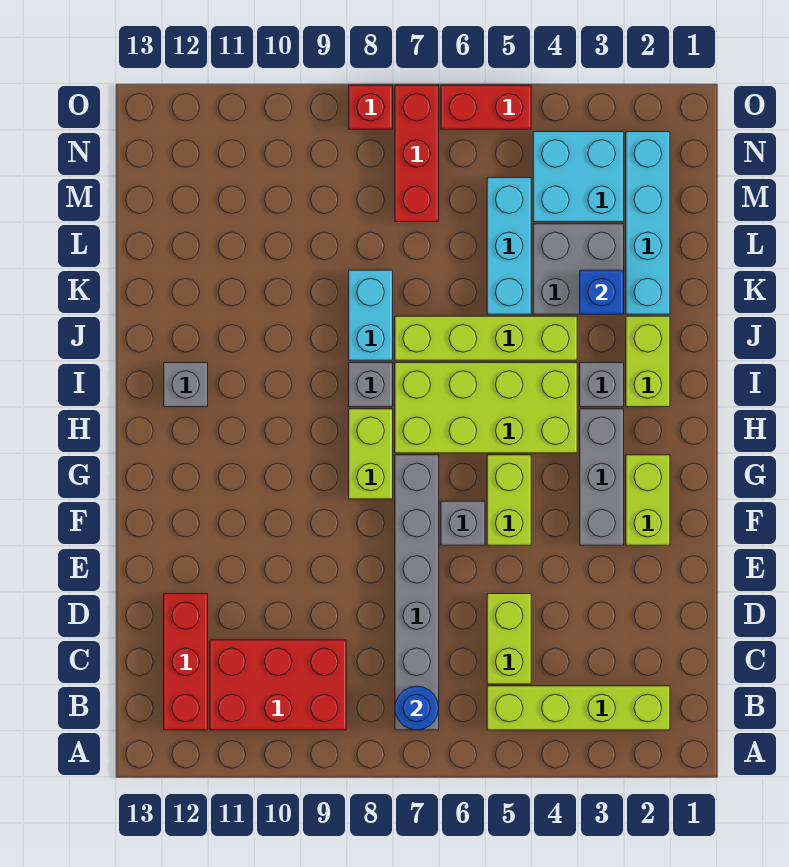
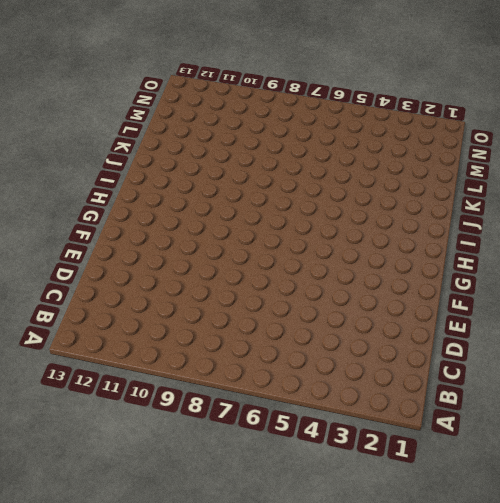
none -> lime brick B2:B5 level 1
none -> grey brick B7:G7 level 1
none -> red brick B9:C11 level 1

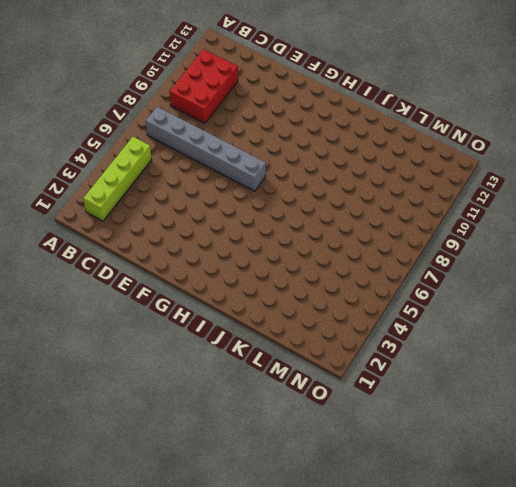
none -> red brick B12:D12 level 1
none -> lime brick C5:D5 level 1
none -> lime brick F2:G2 level 1

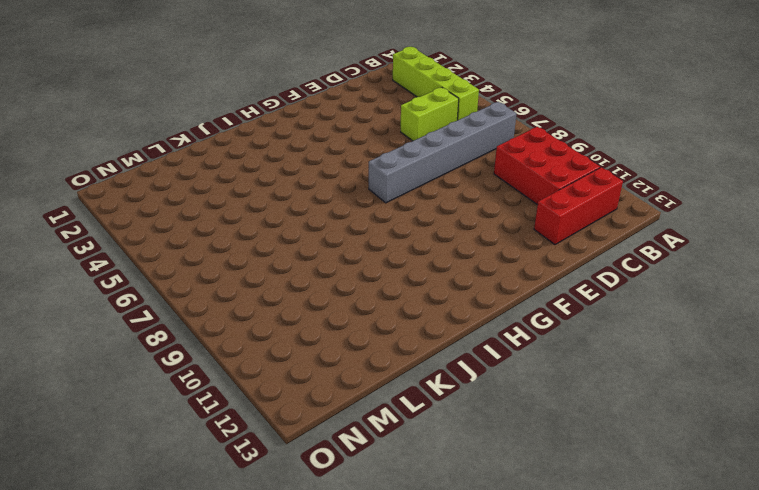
none -> lime brick F2:G2 level 1
none -> grey brick F3:H3 level 1
none -> lime brick F5:G5 level 1

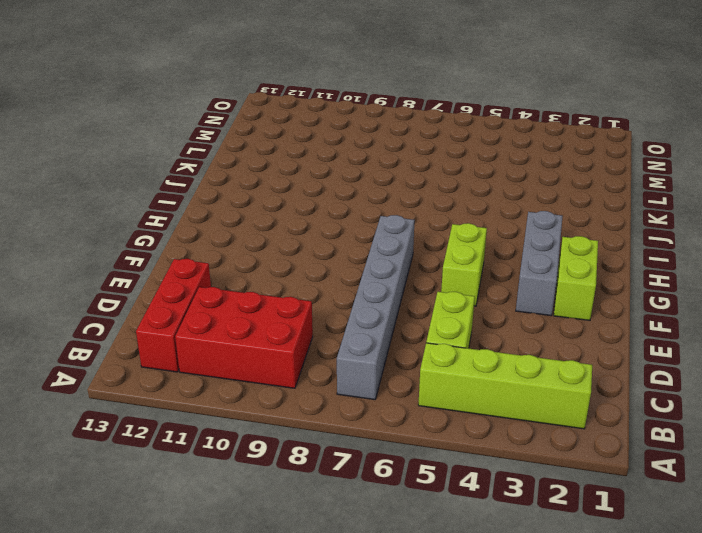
none -> grey brick F6 level 1
none -> lime brick G8:H8 level 1
none -> lime brick H4:I7 level 1

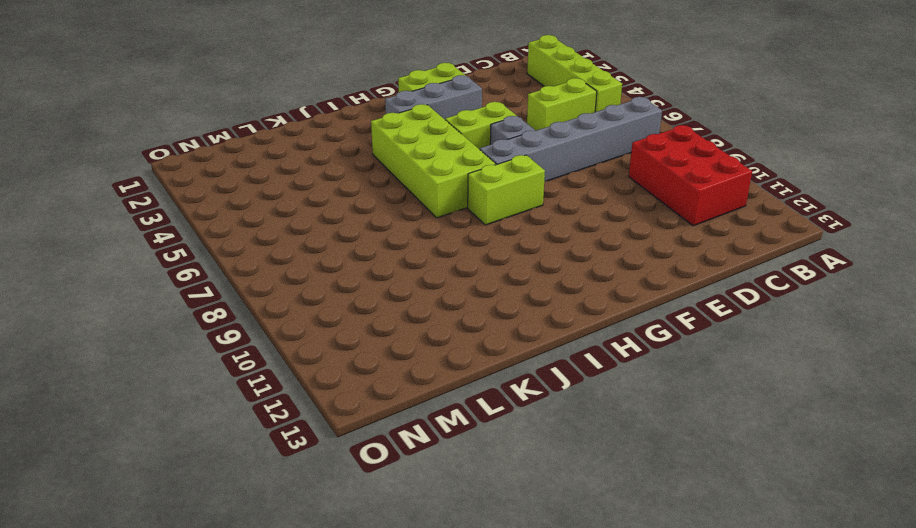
none -> red brick B12:D12 level 1
none -> lime brick I2:J2 level 1
none -> grey brick I3 level 1

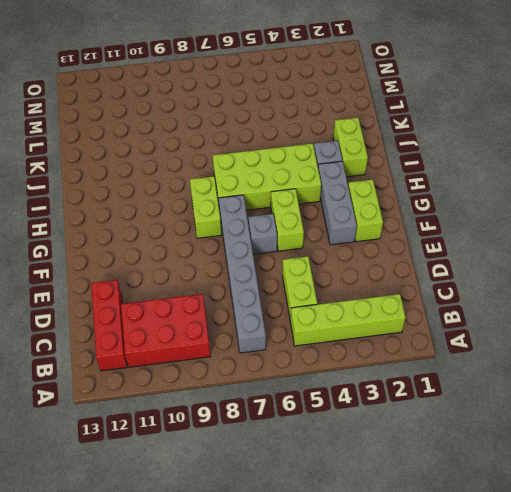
none -> grey brick I8 level 1
none -> grey brick I12 level 1
none -> lime brick J4:J7 level 1

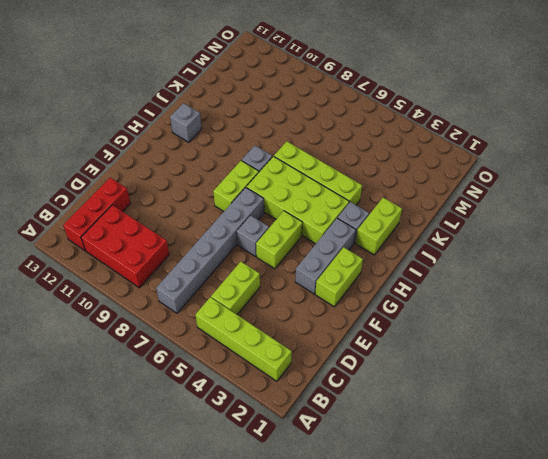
none -> cyan brick J8:K8 level 1
none -> cyan brick K2:N2 level 1
none -> grey brick K3:L4 level 1

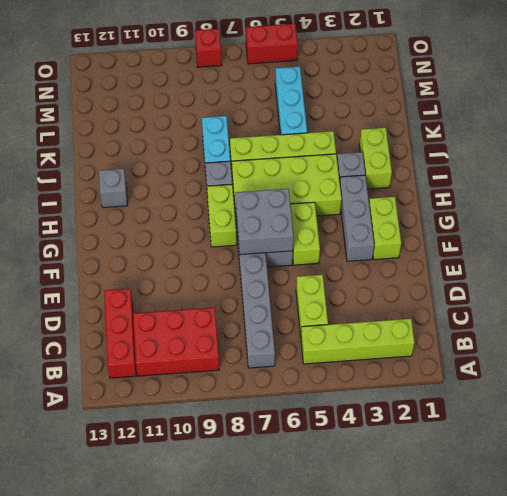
grey brick F6:G7 level 2 -> grey brick K3:L4 level 1
none -> cyan brick K2:N2 level 1
none -> cyan brick M3:N4 level 1
none -> red brick M7:O7 level 1

